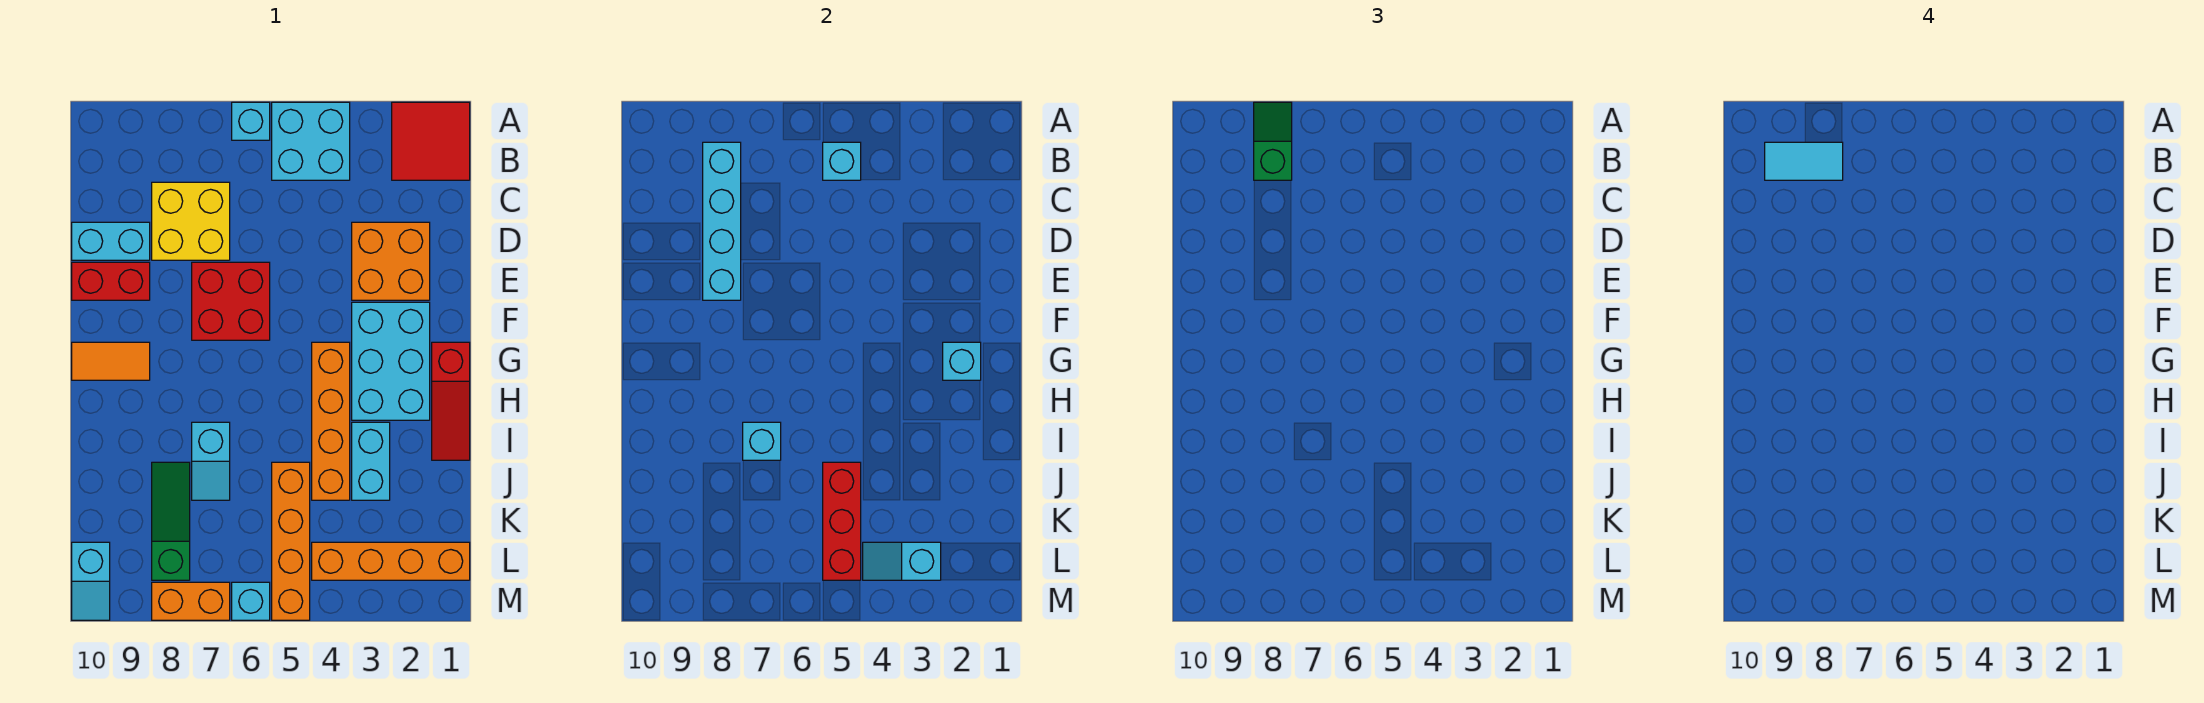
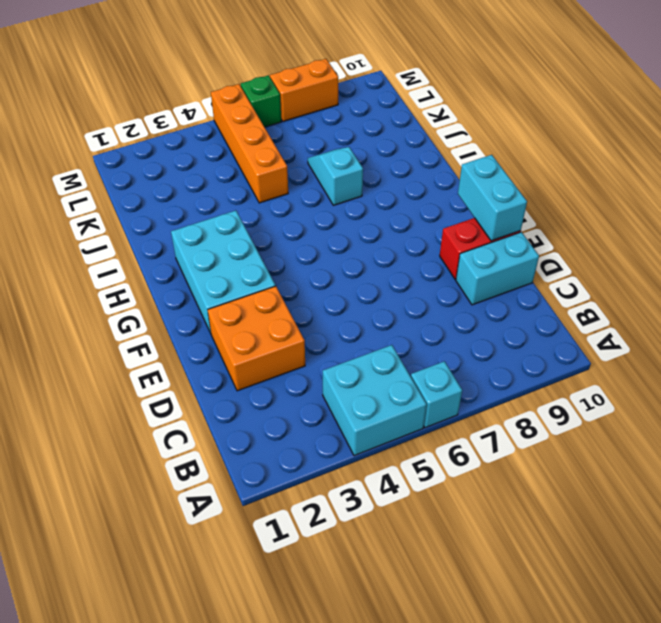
cyan brick E10:F10 level 2 -> cyan brick I3:J3 level 1
green brick M6 level 1 -> cyan brick M6 level 1
none -> red tile A1:B2 level 1
none -> yellow brick C7:D8 level 1
none -> red brick E6:F7 level 1

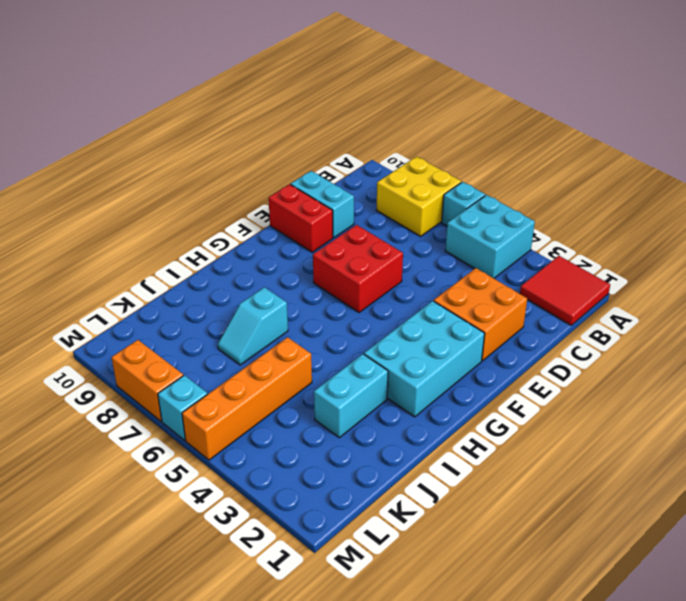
yellow brick A7:B8 level 1 -> yellow brick C7:D8 level 1
none -> red slope G1:I1 level 1 top G
none -> orange brick G4:J4 level 1
none -> orange tile G9:G10 level 1

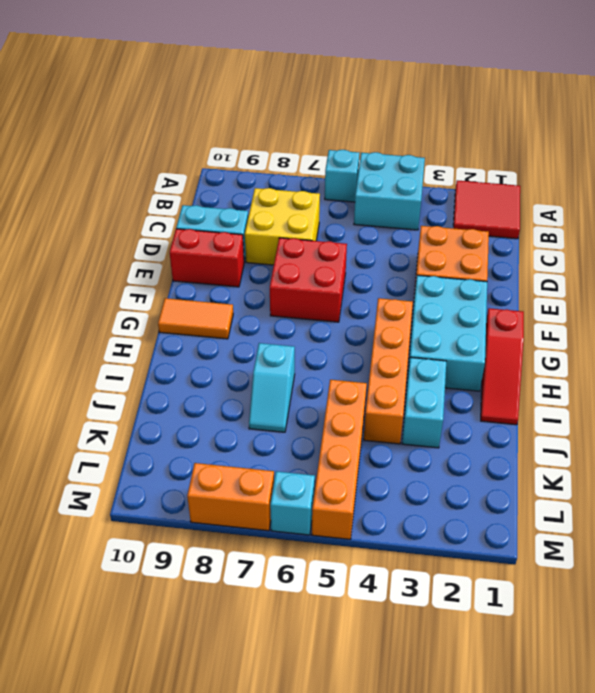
none -> green slope J8:L8 level 1 top L
none -> orange brick L1:L4 level 1
none -> cyan slope L10:M10 level 1 top L

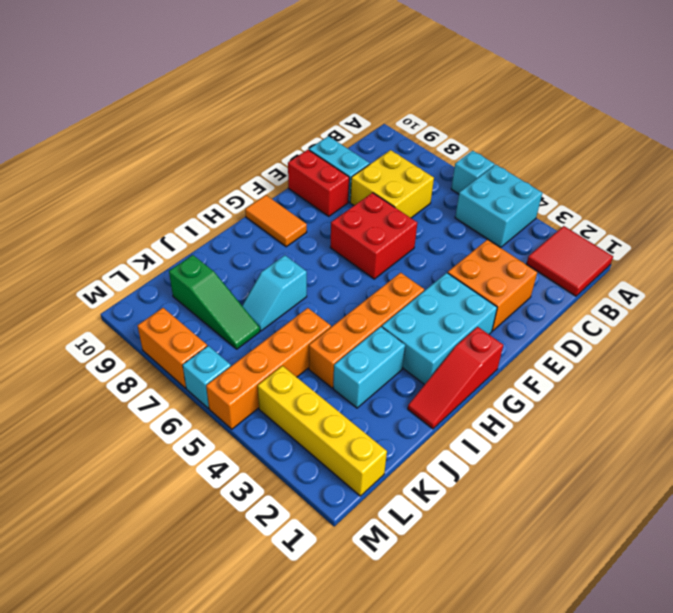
green slope K7:K9 level 1 top 9 -> green slope J8:L8 level 1 top L
yellow brick L1:L4 level 1 -> orange brick L1:L4 level 1
none -> cyan slope L10:M10 level 1 top L
none -> cyan brick B5 level 2
none -> cyan brick B8:E8 level 2

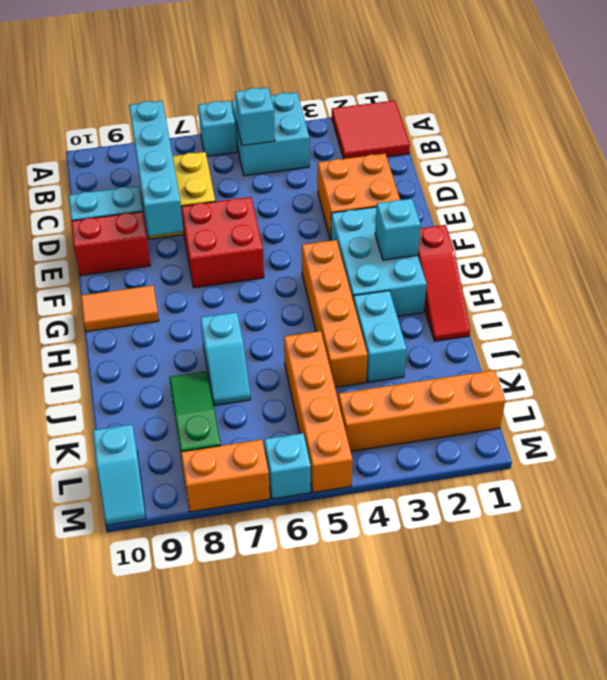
none -> cyan brick I7 level 2
none -> red brick J5:L5 level 2
none -> cyan slope L3:L4 level 2 top 3

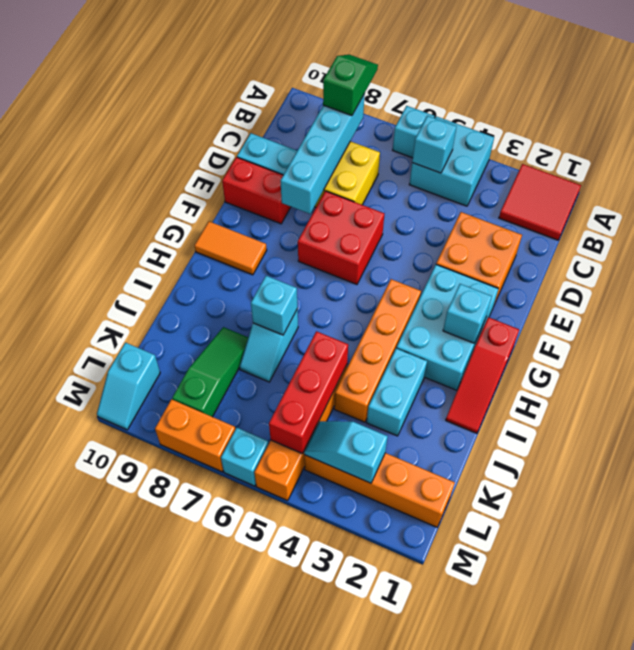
none -> cyan tile B8:B9 level 4

